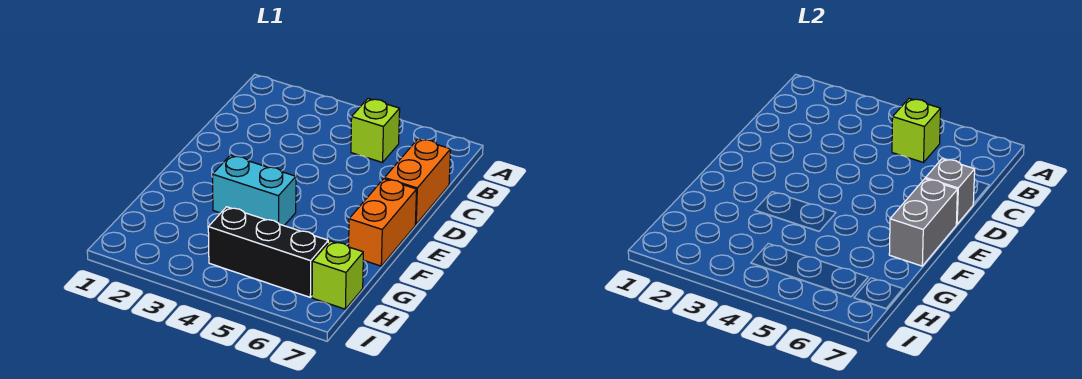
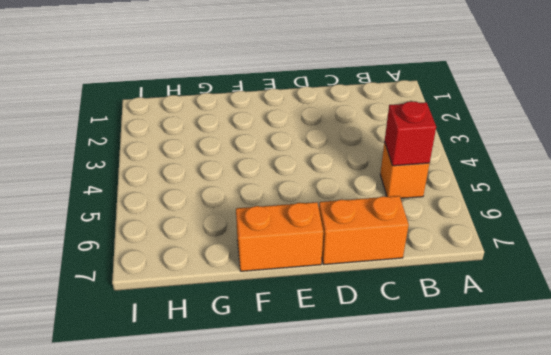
orange brick B5 level 1 -> lime brick B5 level 1
red brick B5 level 2 -> lime brick B5 level 2
none -> cyan brick F3:F4 level 1
none -> black brick H4:H6 level 1

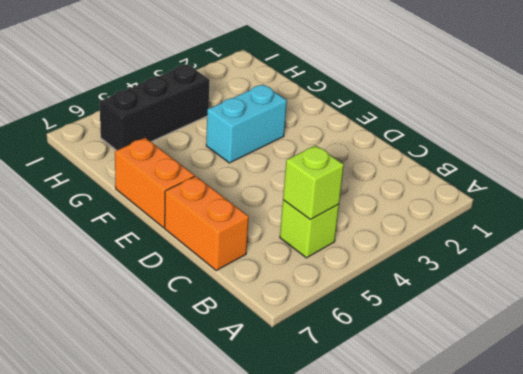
none -> lime brick H7 level 1
none -> grey brick D7 level 2

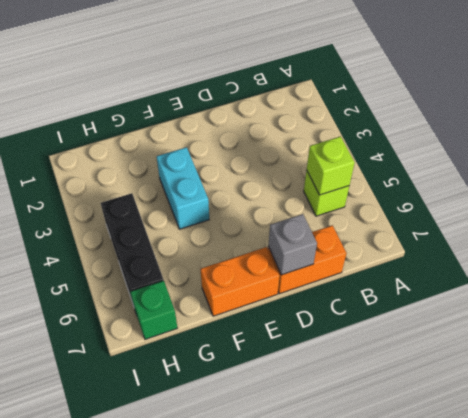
green brick H7 level 1 -> lime brick H7 level 1
none -> grey brick E7:F7 level 2

